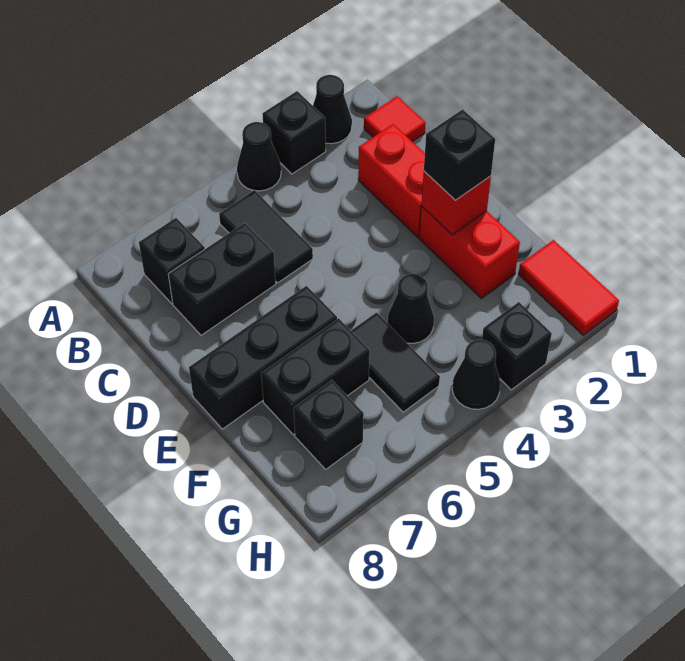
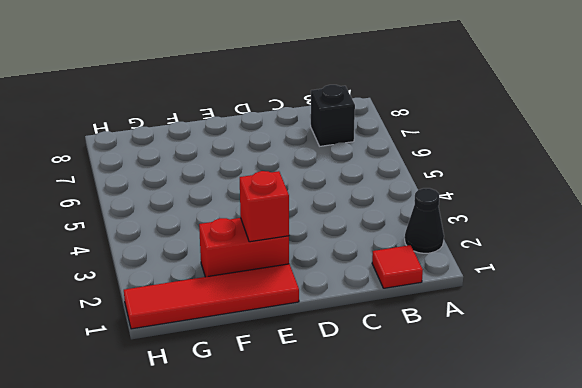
red tile E1:H1 level 1 -> red tile G1:H1 level 1
none -> black brick A3 level 1
none -> black cone A4 level 1
none -> black tile B5:C5 level 1

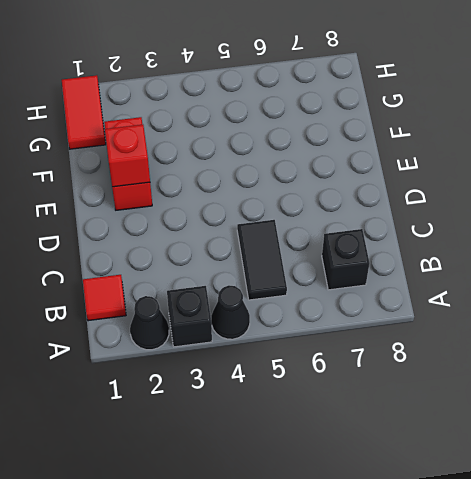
none -> red brick C2:D2 level 1
none -> black brick C6:C7 level 1
none -> black brick E6:E8 level 1

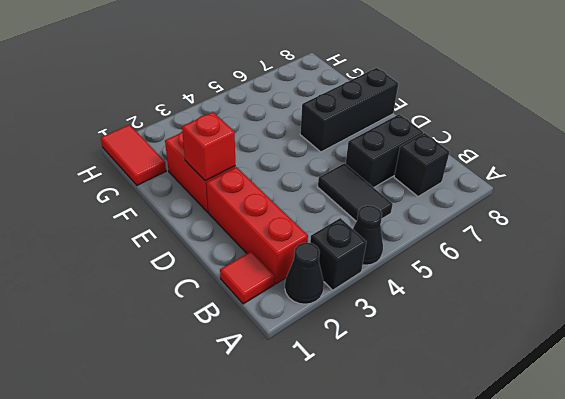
red brick B2:D2 level 1 -> red brick C2:D2 level 1
none -> black cone F4 level 1
none -> black tile F5:G5 level 1
none -> black brick F6:F7 level 1

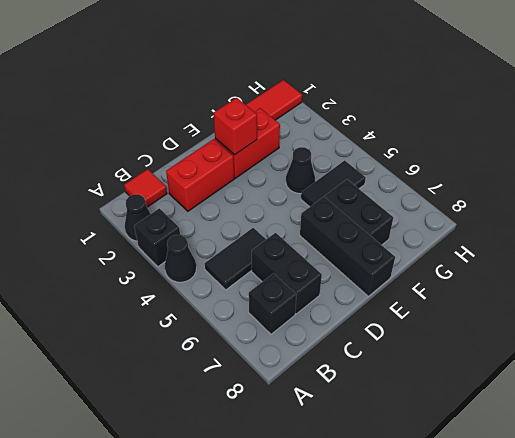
none -> black brick G7 level 1
none -> black brick H3 level 1
none -> black cone H4 level 1

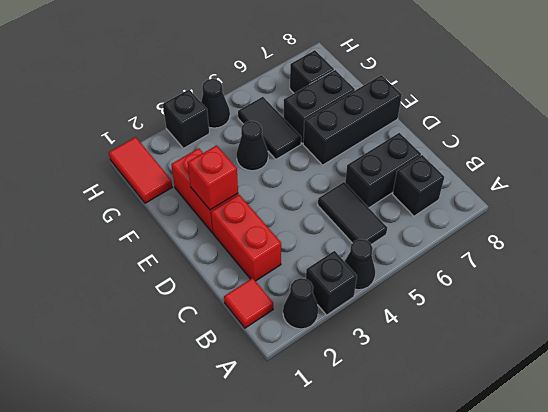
none -> black brick E2 level 3

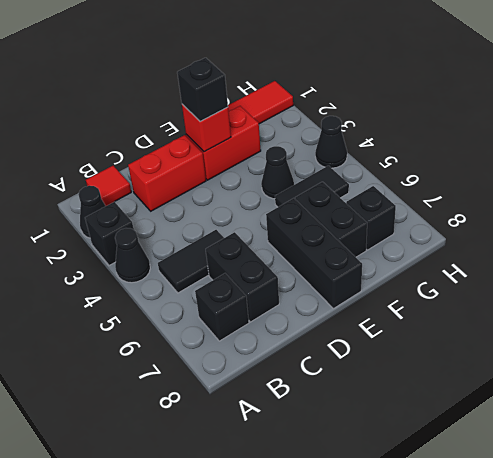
none -> black brick H3 level 1

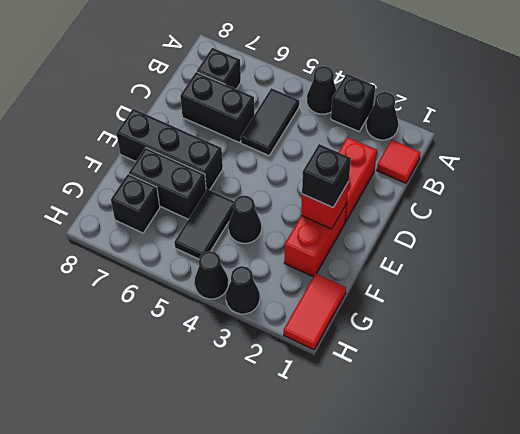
black cone H3 level 1 -> black brick H3 level 1

